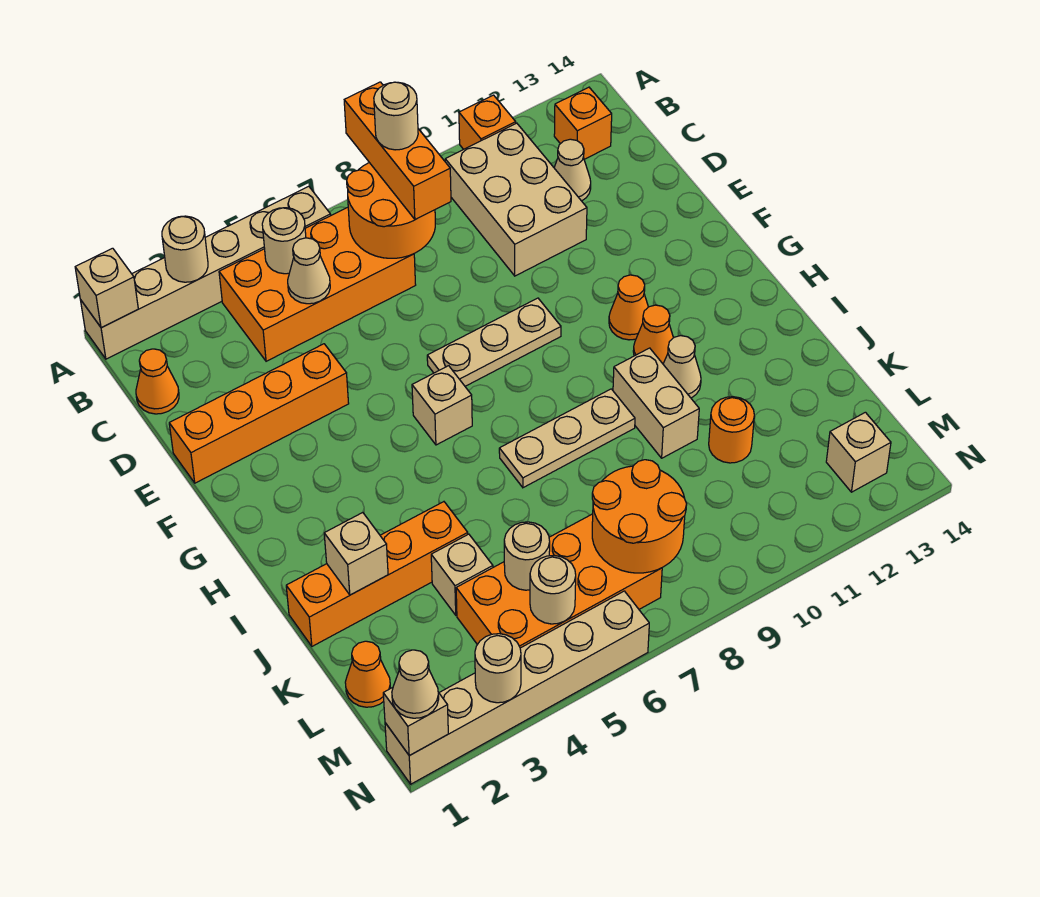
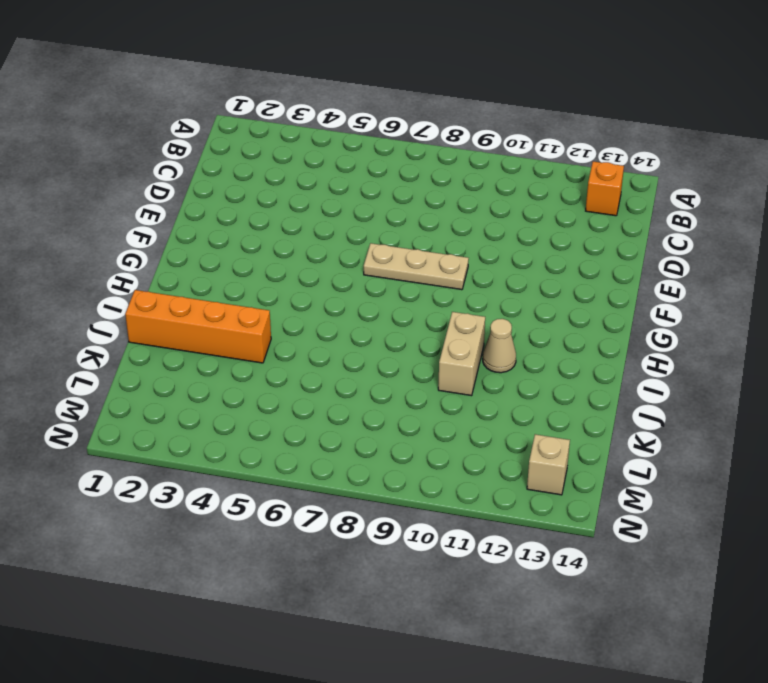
none -> tan brick A1:A6 level 1
none -> orange brick A11 level 1
none -> orange brick B4:C7 level 1
none -> tan brick B10:D11 level 1

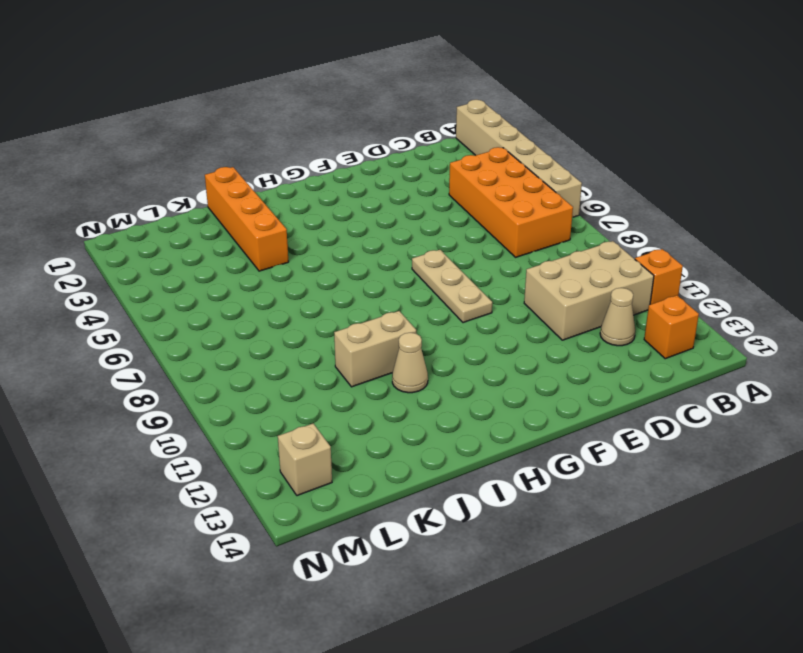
none -> orange cone C1 level 1
none -> orange brick E1:E4 level 1
none -> tan brick G6 level 1
none -> orange cone G11 level 1

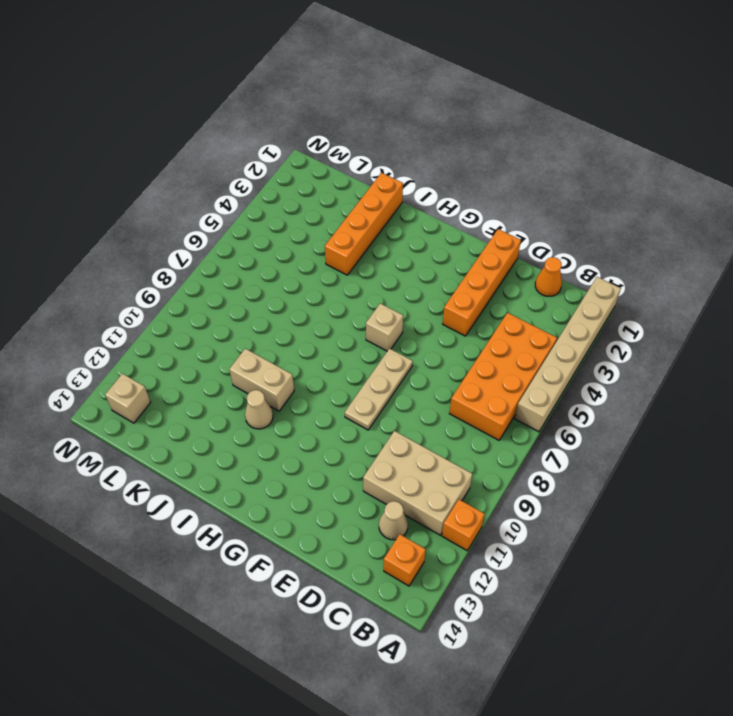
none -> orange cone G11 level 1
none -> orange cone H11 level 1
none -> tan plate I7:I9 level 1
none -> tan brick K4 level 1

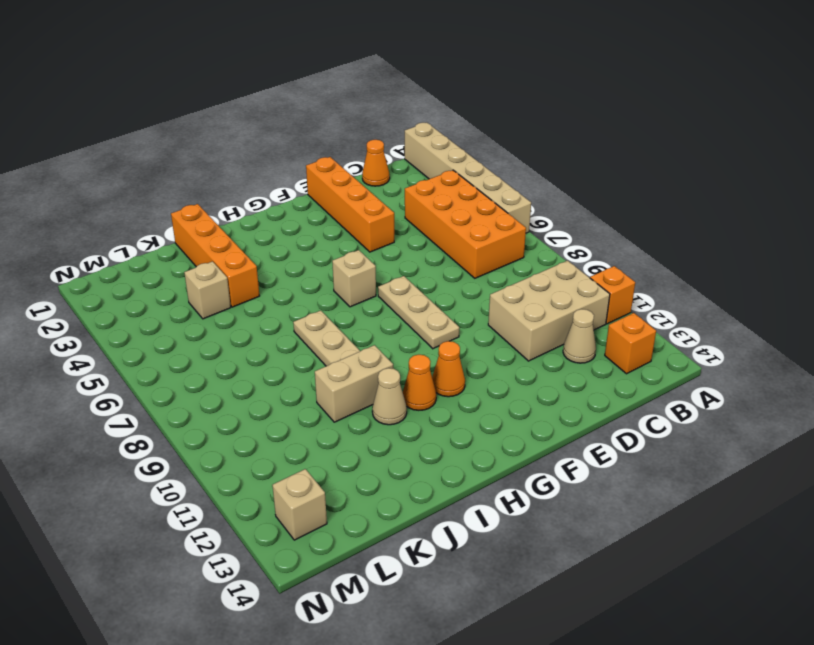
none -> orange round brick K11 level 1
none -> orange cone L1 level 1
none -> orange brick L4:M7 level 1
none -> tan brick N1:N6 level 1

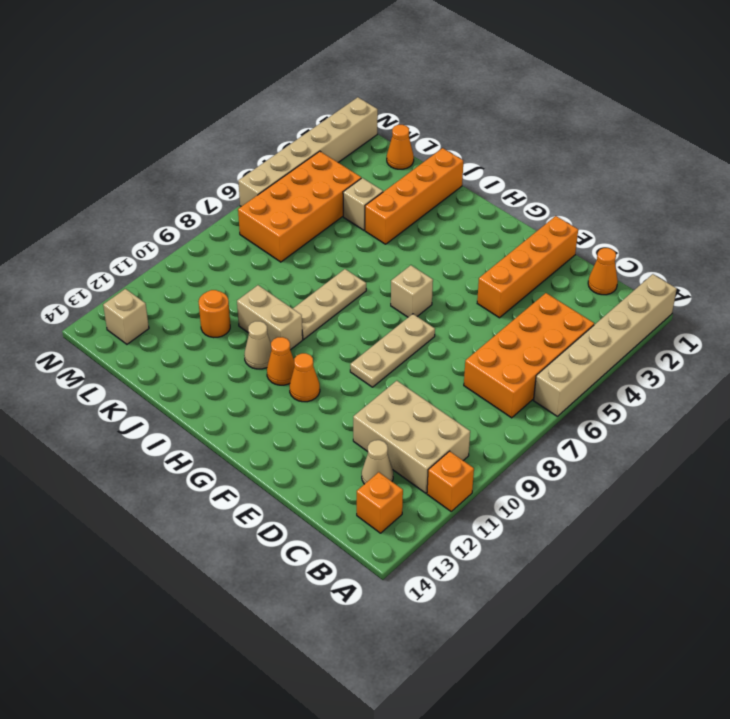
none -> tan brick A1 level 2
none -> tan round brick A3 level 2
none -> tan round brick B5 level 2
none -> orange round brick B7:C8 level 2

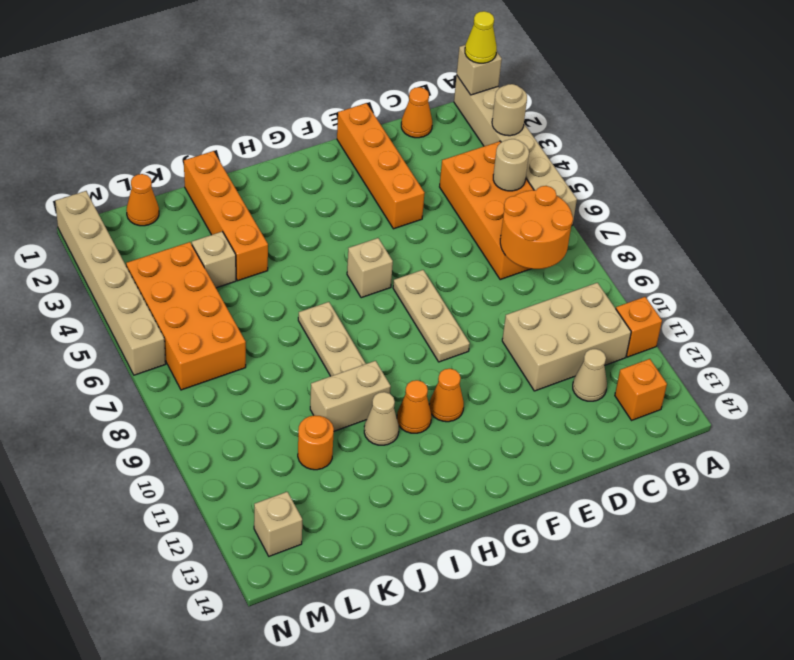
yellow cone A1 level 3 -> none
none -> tan cone C5 level 2
none -> tan brick J2 level 2
none -> tan round brick L5 level 2
none -> orange round brick L7:M8 level 2

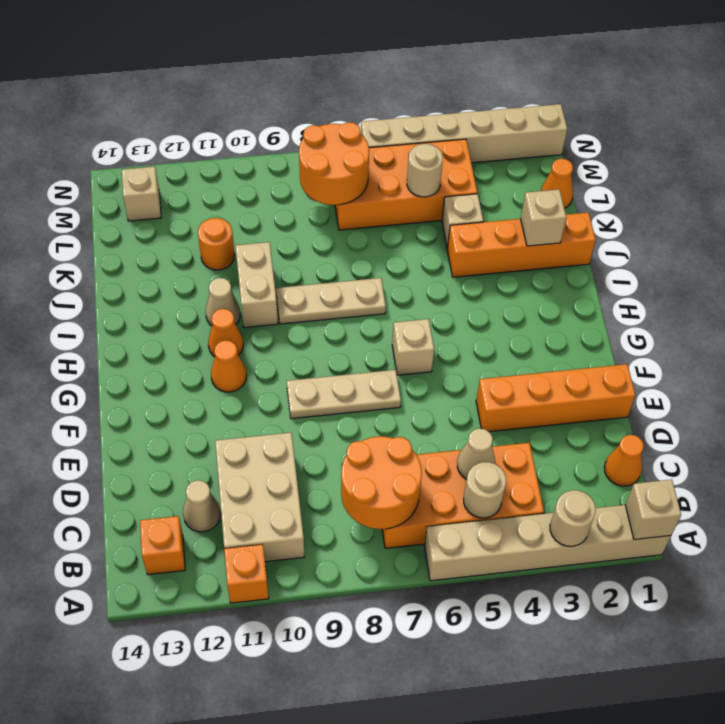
none -> tan round brick M5 level 2
none -> tan brick N1 level 2
none -> tan round brick N3 level 2
none -> orange brick A8:C8 level 3

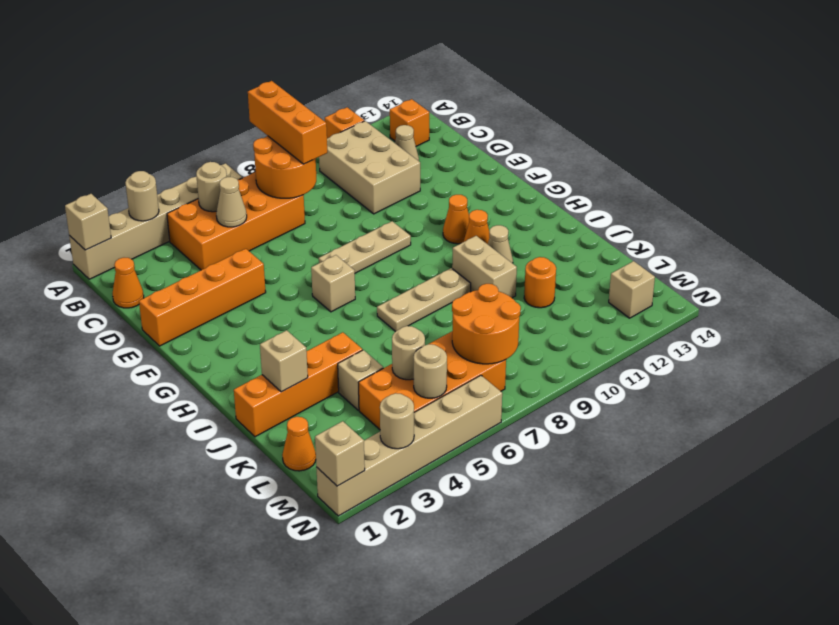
none -> tan cone N1 level 3
none -> tan round brick B8 level 4

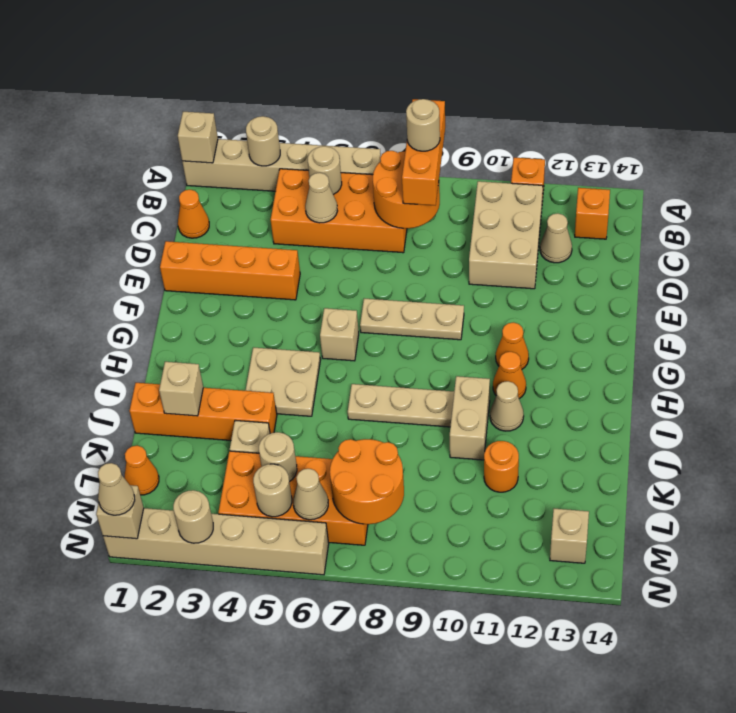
tan plate H4:I5 level 1 -> none
tan cone M6 level 2 -> none

